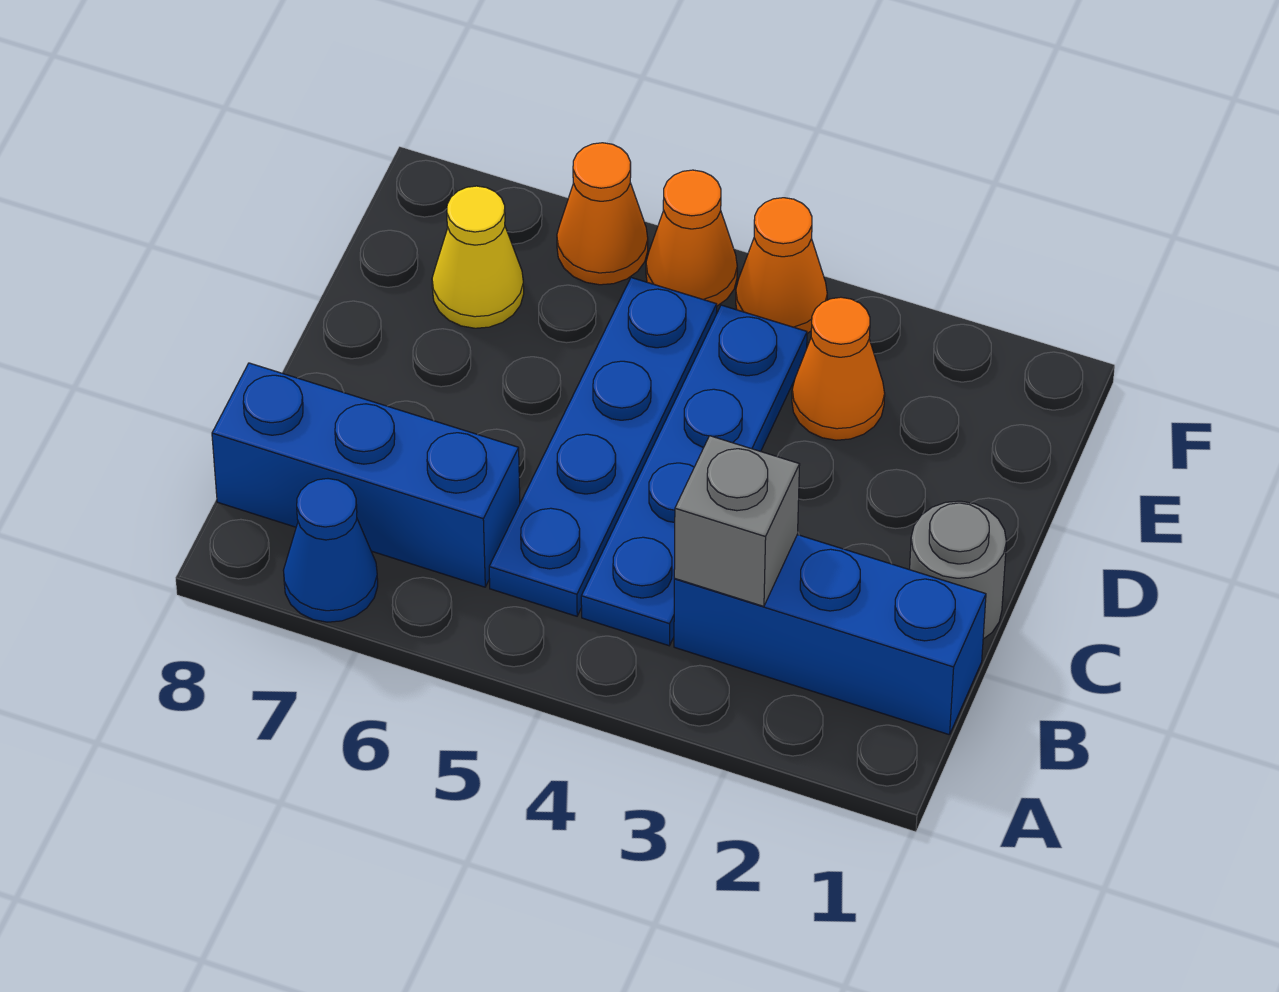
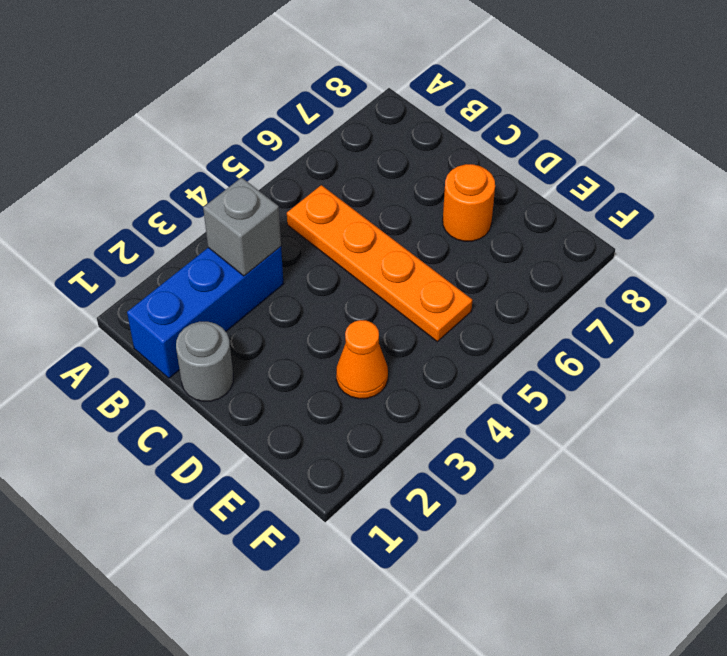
orange plate B5:E5 level 1 -> blue plate B5:E5 level 1
orange round brick D7 level 1 -> none
none -> blue cone A7 level 1
none -> blue plate B4:E4 level 1
none -> blue brick B6:B8 level 1

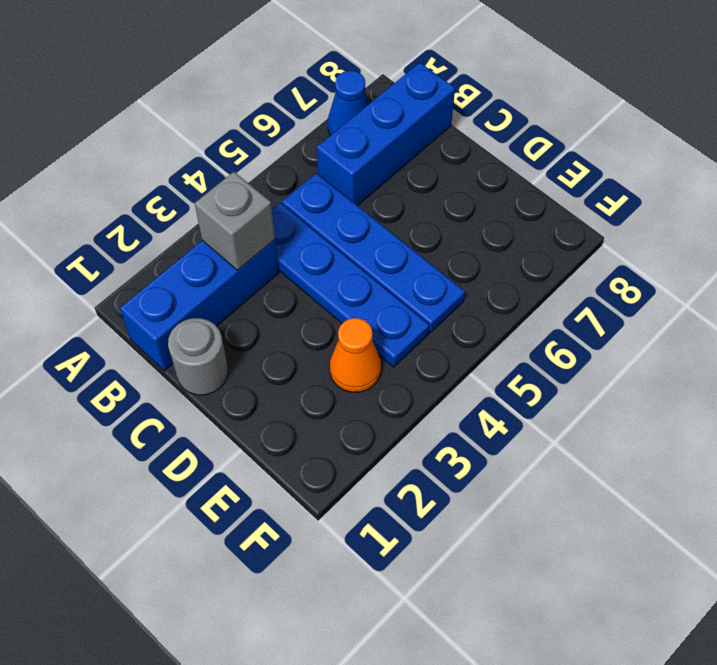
none -> yellow cone E7 level 1
none -> orange cone F4 level 1
none -> orange cone F5 level 1

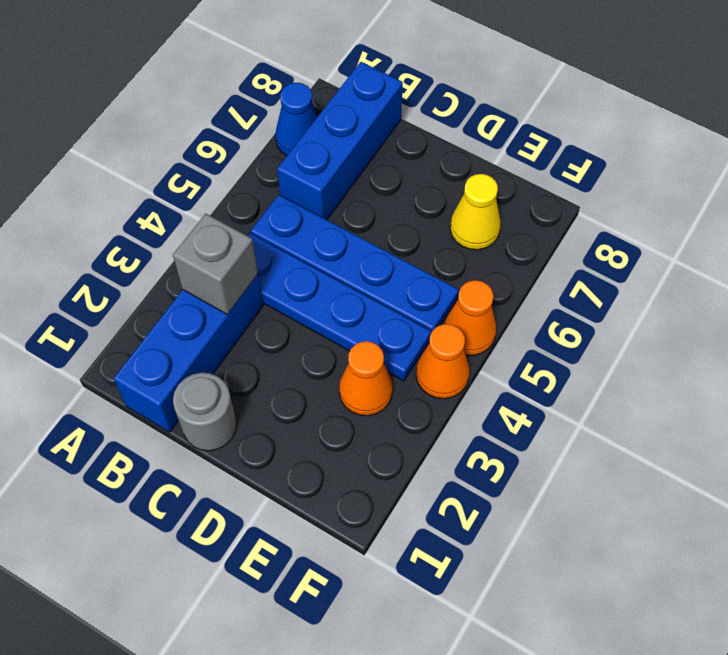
none -> orange cone F6 level 1

